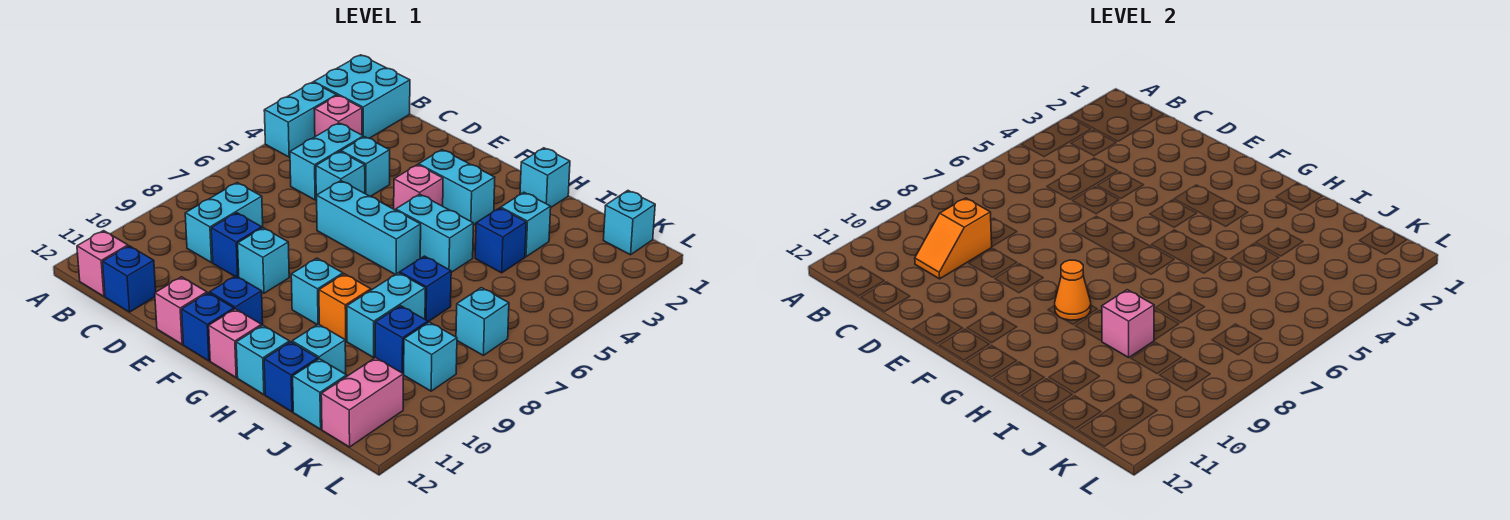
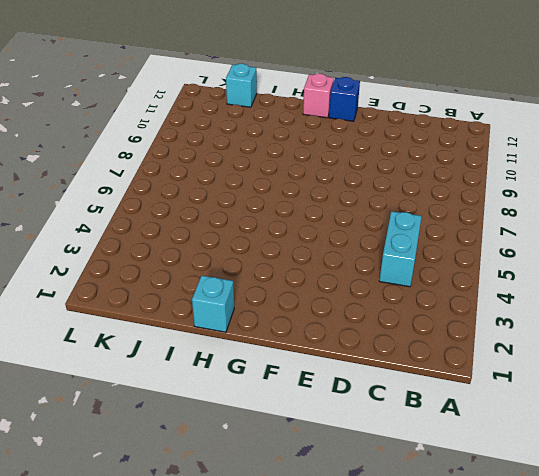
none -> cyan brick A1:B2 level 1
none -> cyan brick A3:A4 level 1
none -> pink brick B3 level 1
none -> pink brick B12 level 1

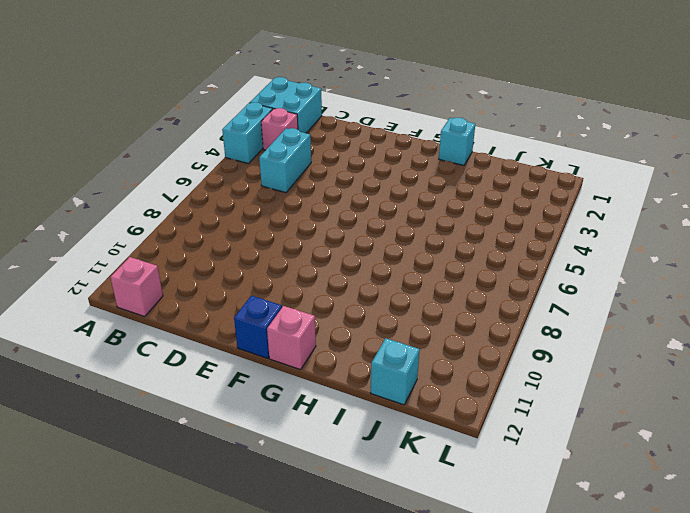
none -> cyan brick C8:C9 level 1
none -> blue brick C12 level 1
none -> cyan brick D4 level 1
none -> cyan brick D5 level 1

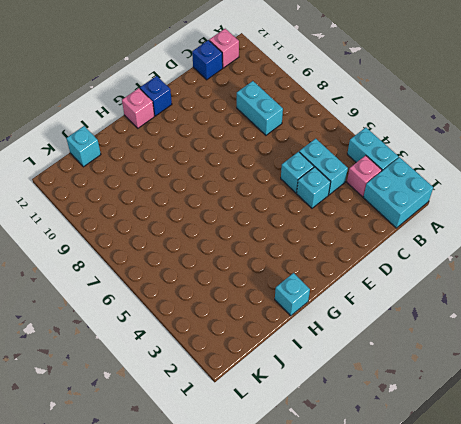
none -> blue brick D9 level 1
none -> cyan brick E6:G6 level 1
none -> cyan brick E9 level 1
none -> pink brick E12 level 1

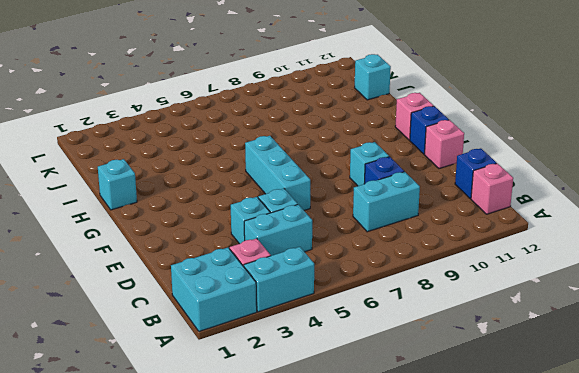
none -> cyan brick F3:G3 level 1
none -> pink brick F4 level 1
none -> blue brick F11 level 1
none -> cyan brick G5:H5 level 1

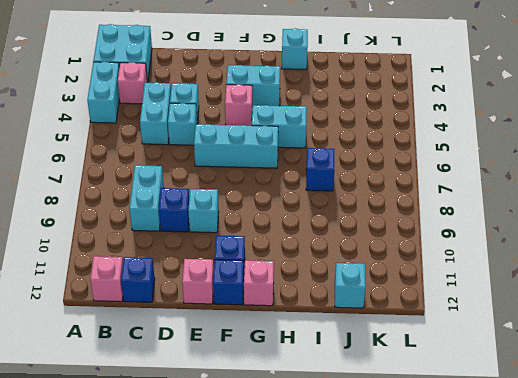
none -> cyan brick G9 level 1
none -> orange brick H9 level 1
none -> cyan brick H12 level 1
none -> cyan brick I3 level 1

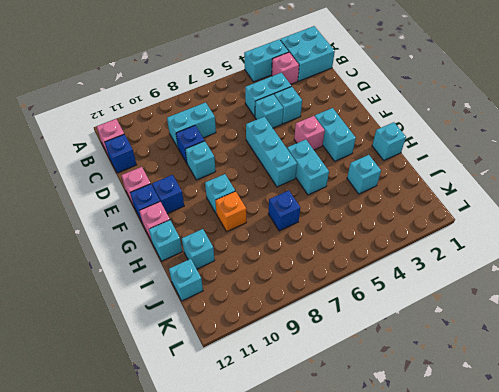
none -> blue brick I4 level 1
none -> cyan brick I8:I9 level 1
none -> blue brick I12 level 1
none -> blue brick J9 level 1

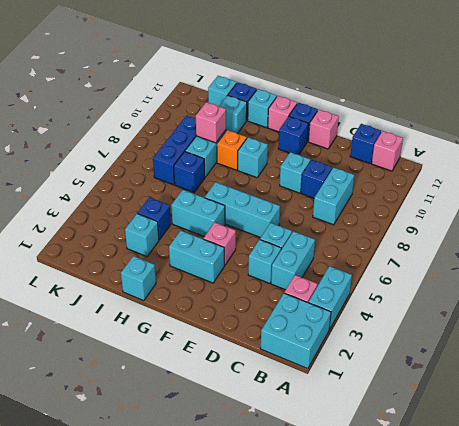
blue brick J7:J9 level 1 -> blue brick J9 level 1
none -> cyan brick K1 level 1
none -> cyan brick K7 level 1
none -> cyan brick K9 level 1
none -> pink brick K11:K12 level 1

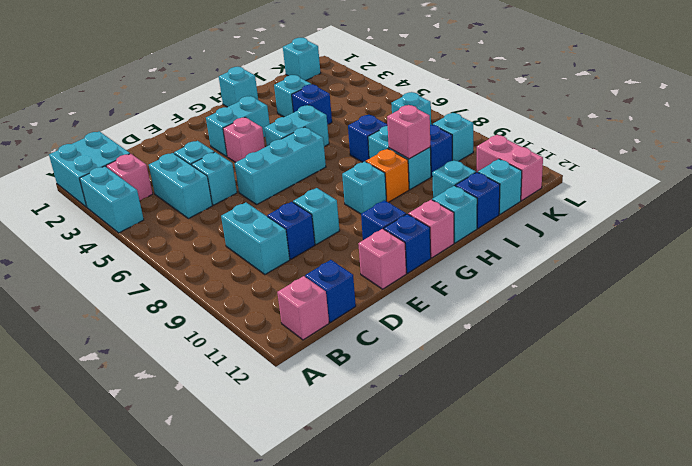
none -> orange slope C9:C10 level 2 top 9
none -> orange cone G9 level 2

